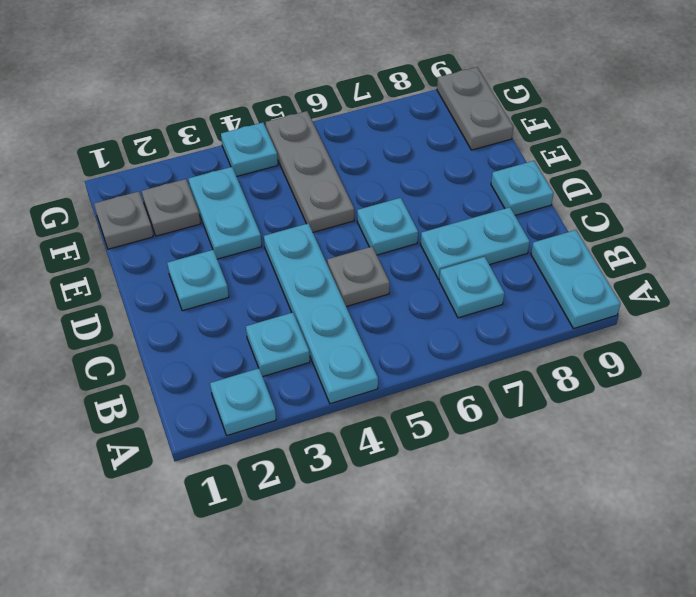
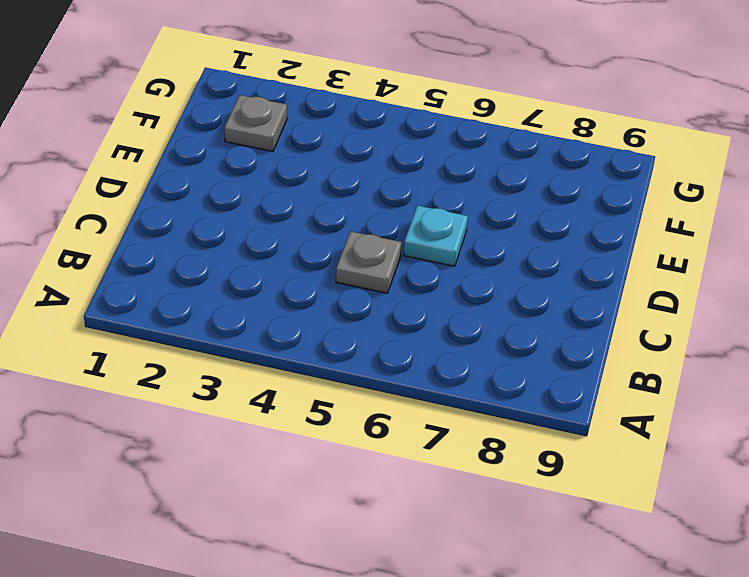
none -> cyan plate A2 level 1
none -> cyan plate A4:D4 level 1
none -> cyan plate A9:B9 level 1

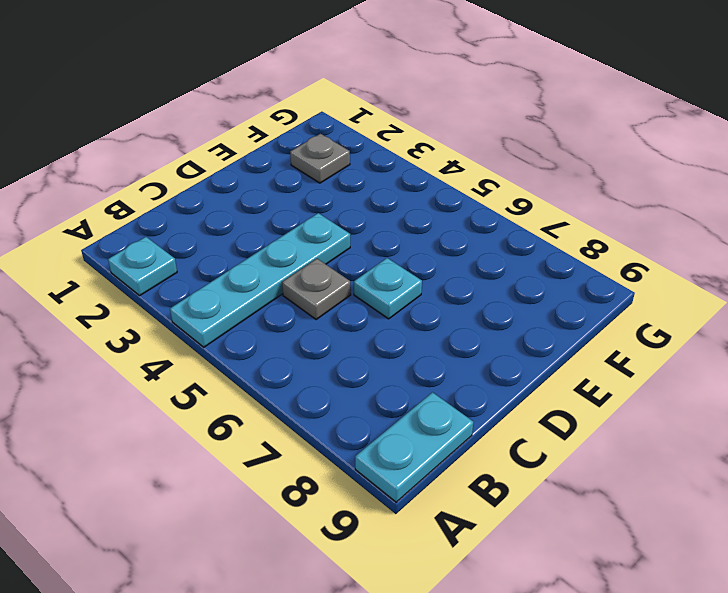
none -> cyan plate B3 level 1
none -> cyan plate B7 level 1
none -> cyan plate C7:C8 level 1

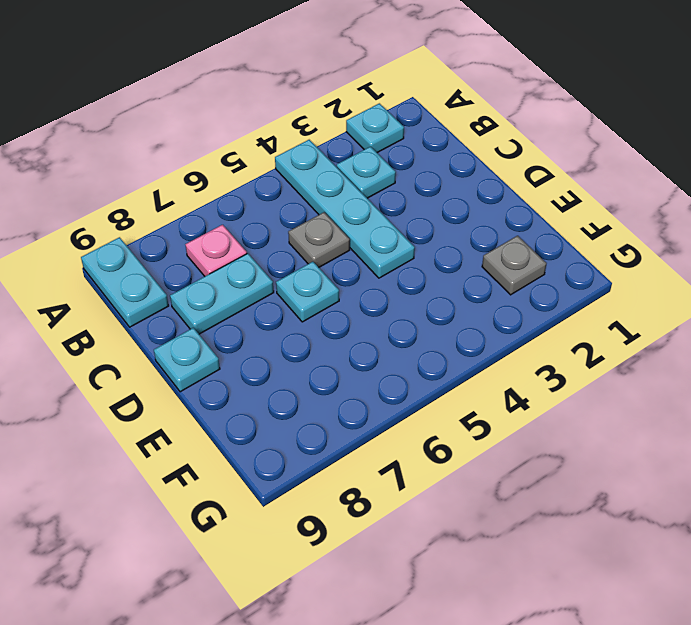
pink plate B7 level 1 -> cyan plate B7 level 1
none -> cyan plate D2 level 1
none -> cyan plate E3:F3 level 1
none -> grey plate E5:G5 level 1

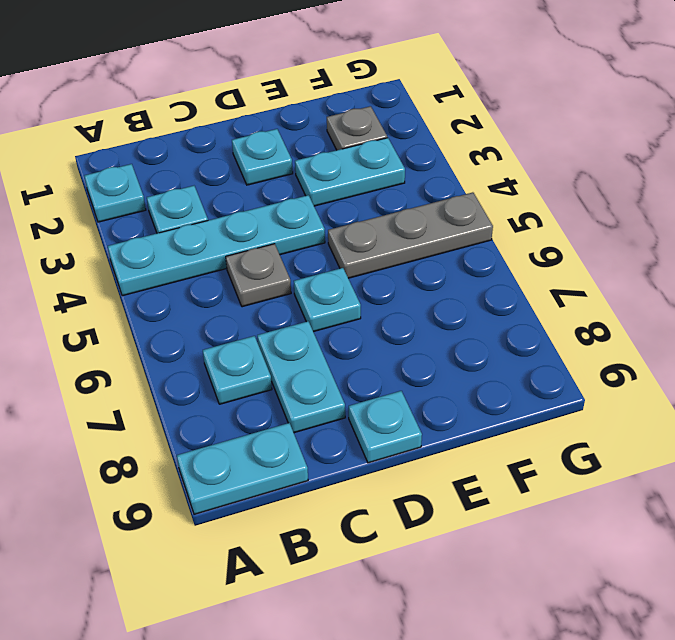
none -> grey plate F1 level 1
none -> grey plate F9:G9 level 1
none -> cyan plate G4 level 1

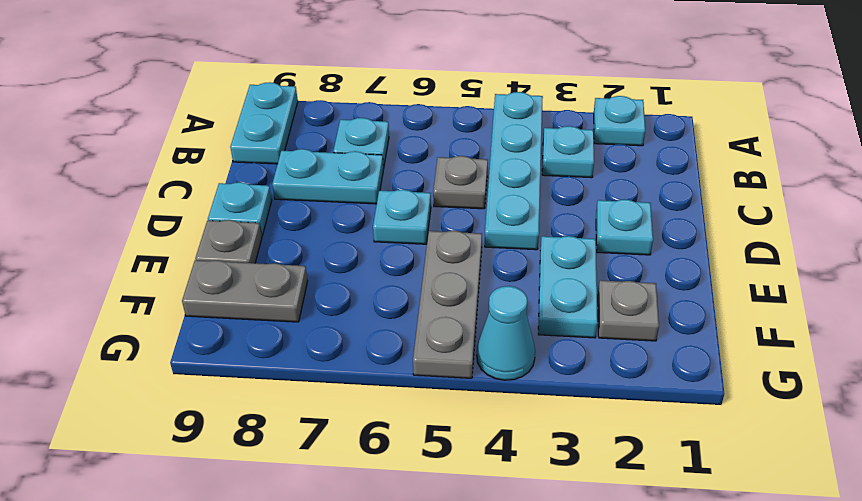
grey plate E9 level 1 -> grey plate F1 level 1
grey plate F8:F9 level 1 -> grey plate F9:G9 level 1
cyan cone G4 level 1 -> cyan plate G4 level 1

